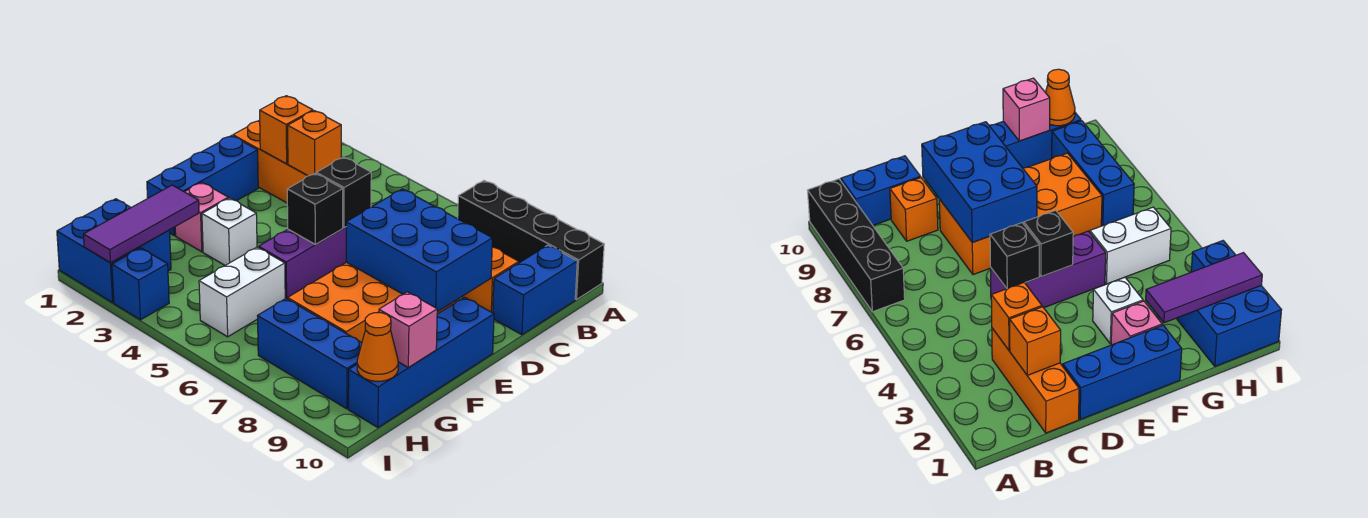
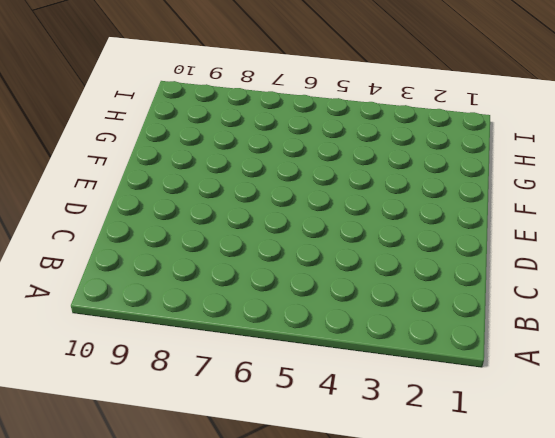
none -> black brick A7:A10 level 1
none -> blue brick B10:C10 level 1
none -> orange brick C1:C3 level 1

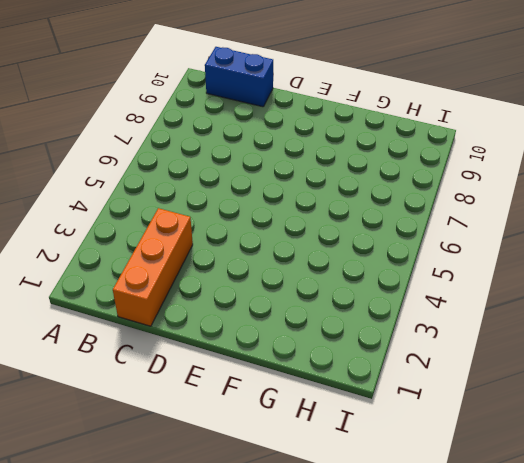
none -> black brick A7:A10 level 1
none -> orange brick C9 level 1
none -> blue brick D1:F1 level 1

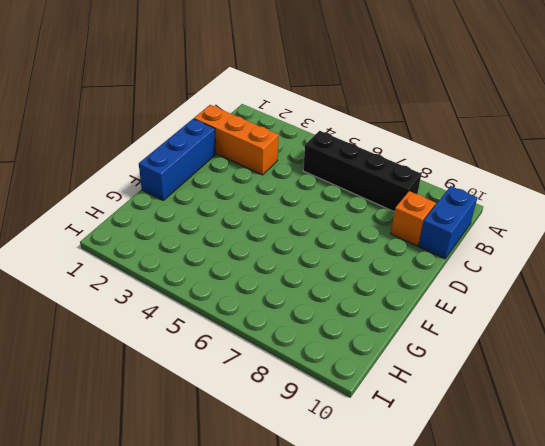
black brick B5:B8 level 1 -> black brick A7:A10 level 1
none -> purple brick D5:F5 level 1
none -> orange brick D7:G8 level 1
none -> blue brick E10:H10 level 1

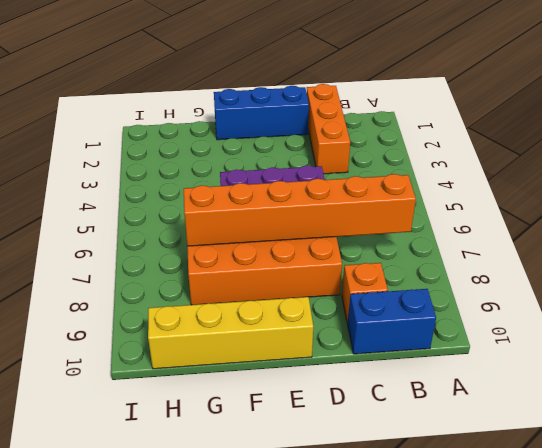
orange brick B7:G7 level 2 -> blue brick D7:E9 level 2
yellow brick E10:H10 level 1 -> blue brick E10:H10 level 1
none -> black brick A7:A10 level 1
none -> pink brick F2 level 1
none -> white brick F3 level 1

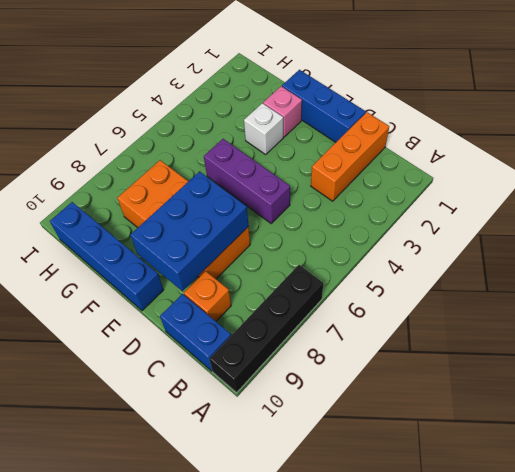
none -> white brick G5:H5 level 1
none -> blue brick H1:I2 level 1
none -> blue brick H7:H9 level 1

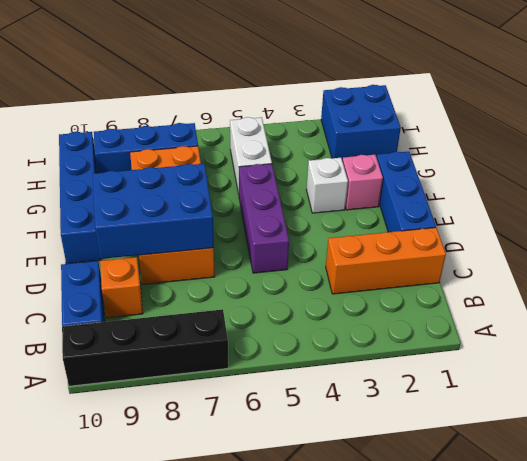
none -> blue brick I3 level 1
none -> orange brick C2 level 2
none -> orange brick C3 level 2

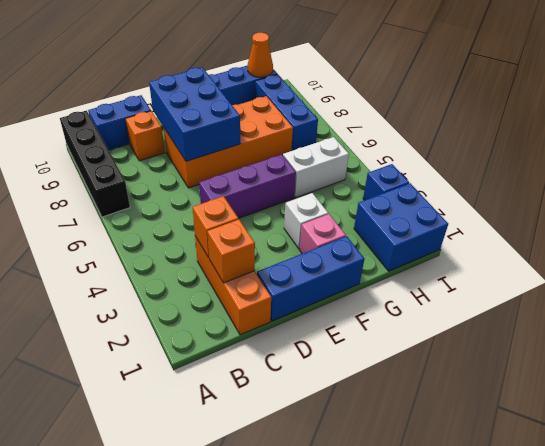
none -> black brick D5 level 2
none -> black brick E5 level 2
none -> purple tile G2:I2 level 2

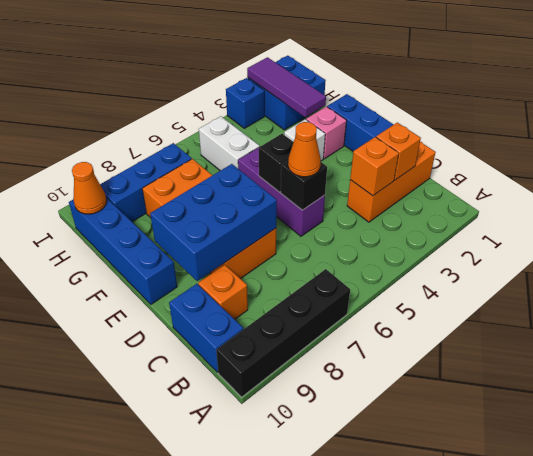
orange cone D5 level 3 -> none
none -> pink brick G10 level 2

